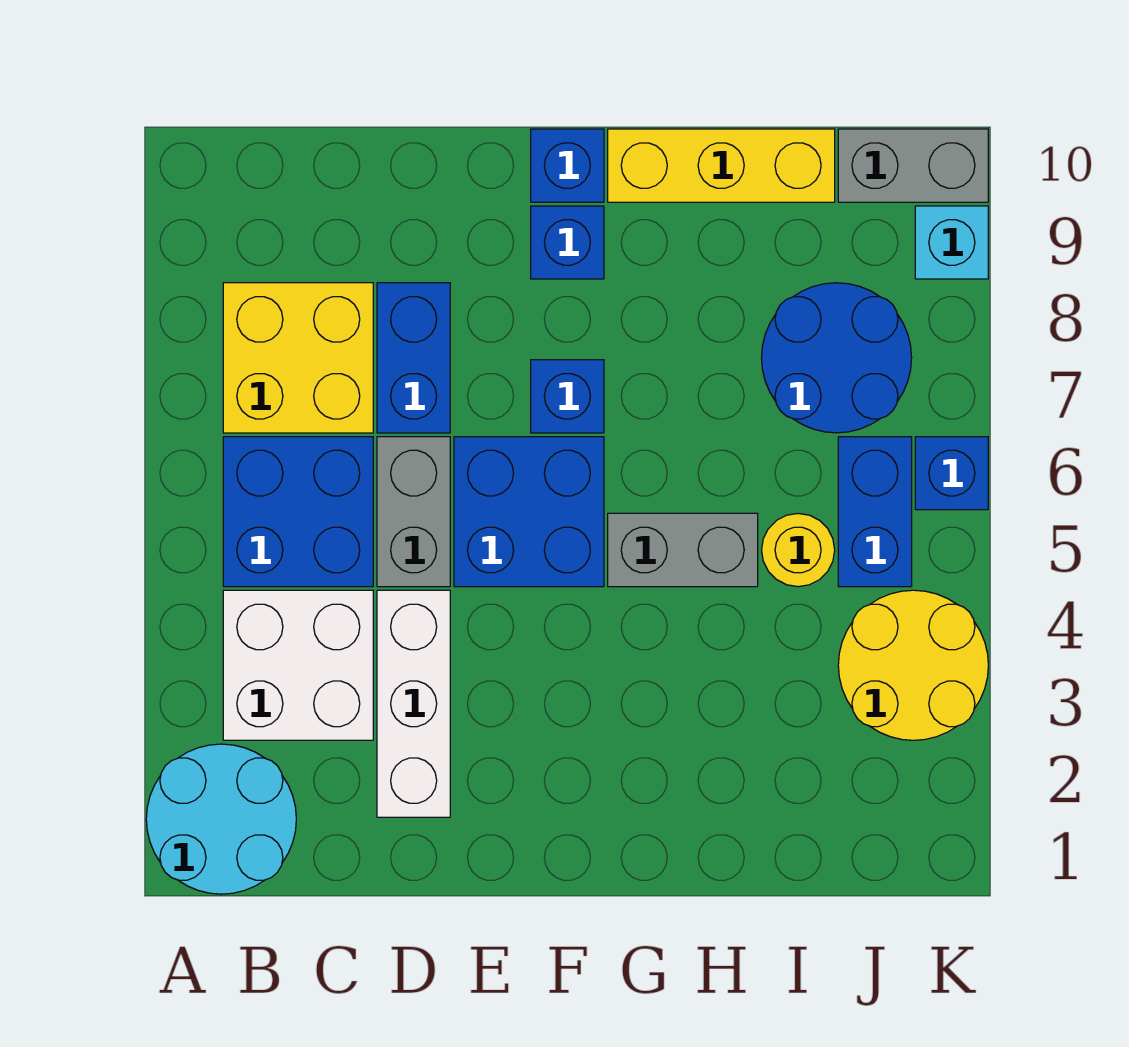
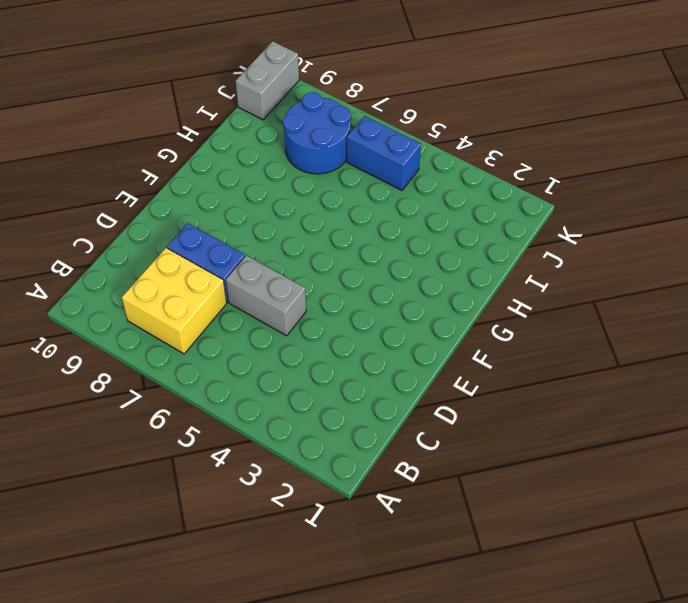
none -> cyan round brick A1:B2 level 1
none -> white brick B3:C4 level 1
none -> blue brick B5:C6 level 1

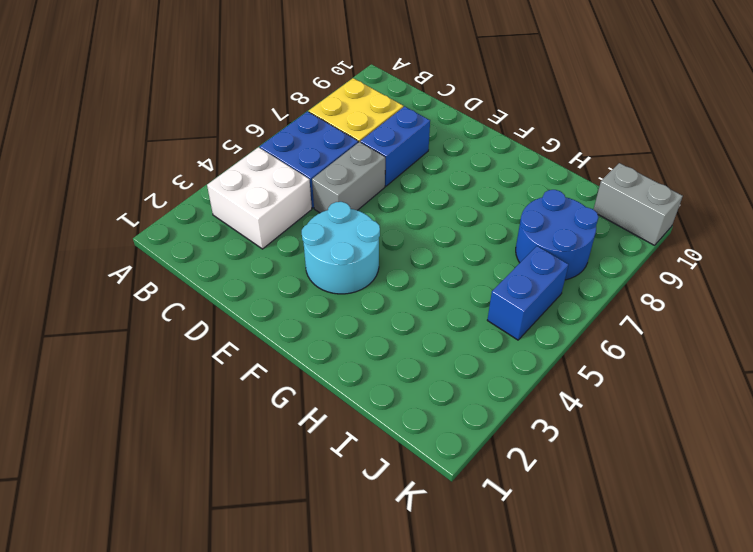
cyan round brick E3:F4 level 1 -> cyan round brick A1:B2 level 1
none -> white brick D2:D4 level 1
none -> blue brick E5:F6 level 1
none -> blue brick F7 level 1

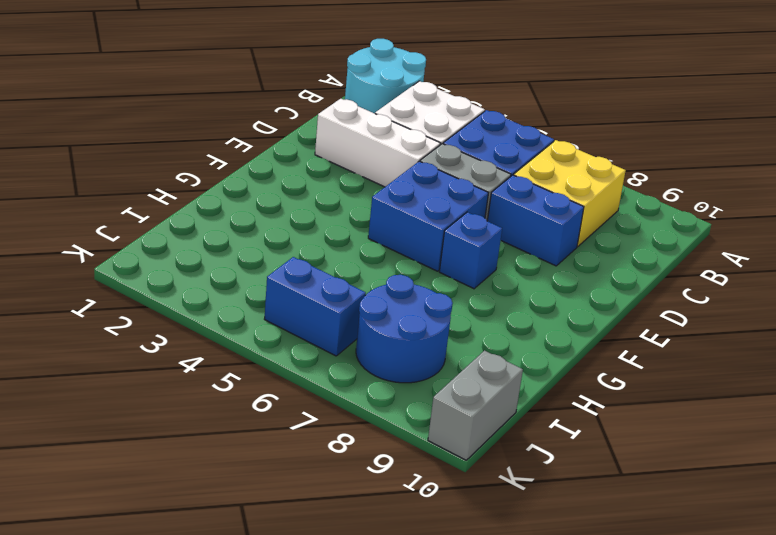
none -> blue brick F9 level 1
none -> blue brick F10 level 1
none -> grey brick G5:H5 level 1

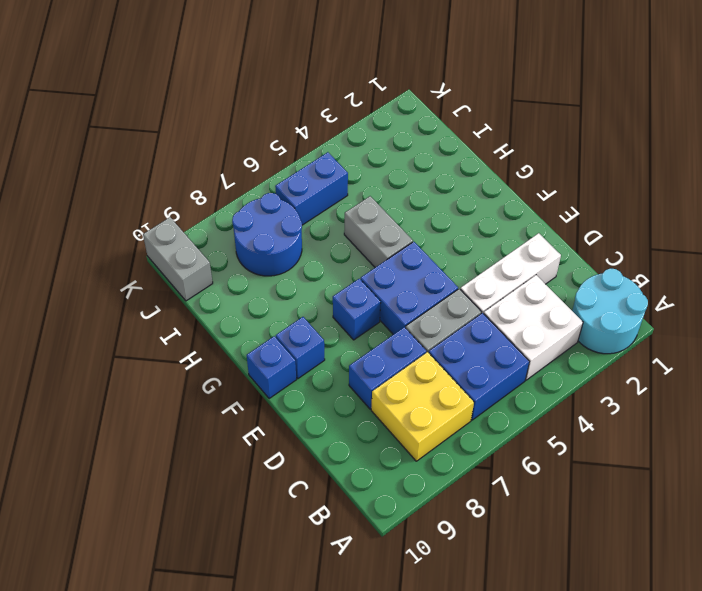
none -> yellow brick G10:I10 level 1
none -> yellow round brick I5 level 1
none -> yellow round brick J3:K4 level 1

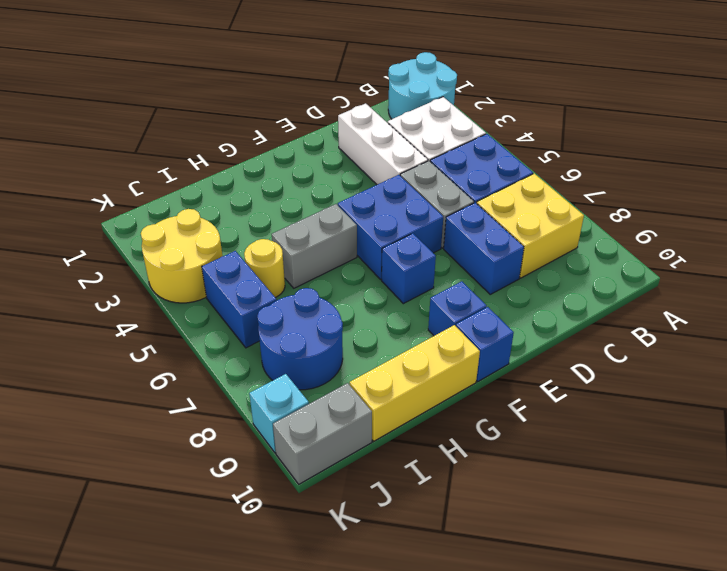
none -> blue brick K6 level 1

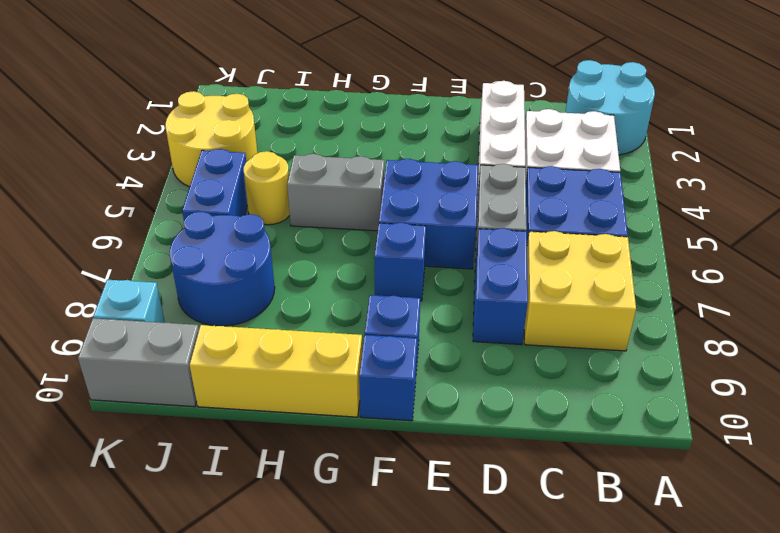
none -> blue brick K6 level 1

